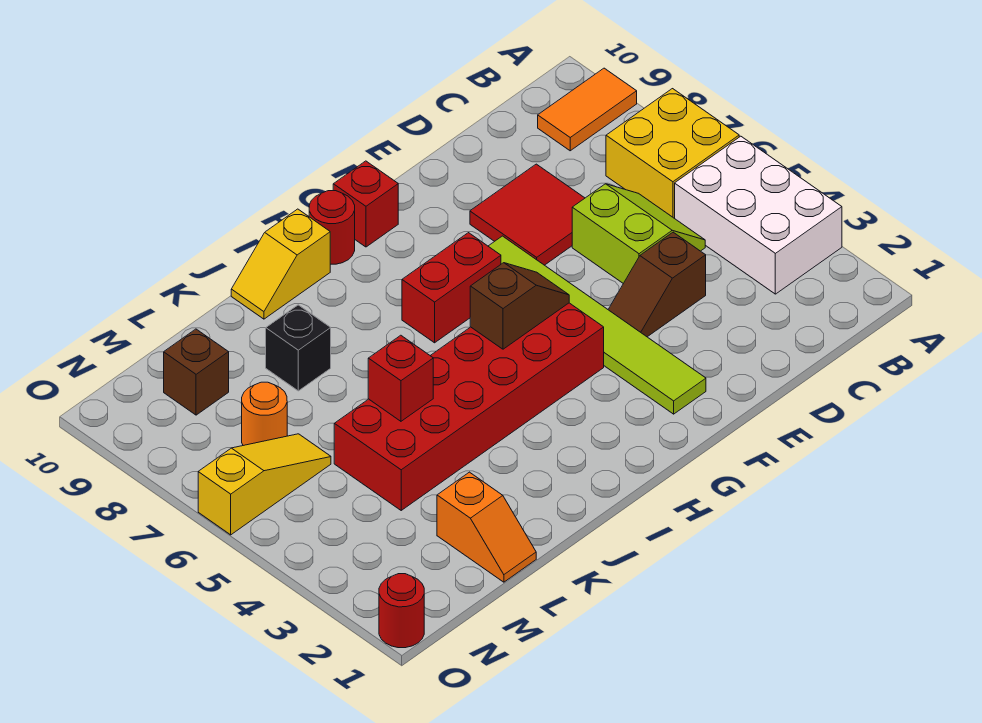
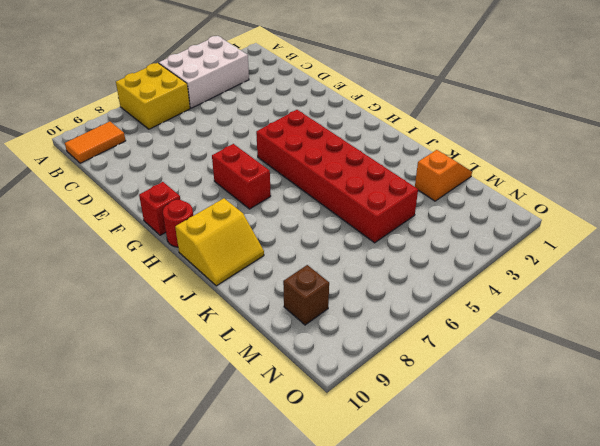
orange tile B9:B10 level 1 -> orange tile A9:B9 level 1
yellow slope I9:J10 level 1 top I -> yellow slope I10:J10 level 1 top I
none -> lime slope C5:D6 level 1 top D
none -> brown slope D4:E4 level 1 top D
none -> red tile D7:E8 level 1

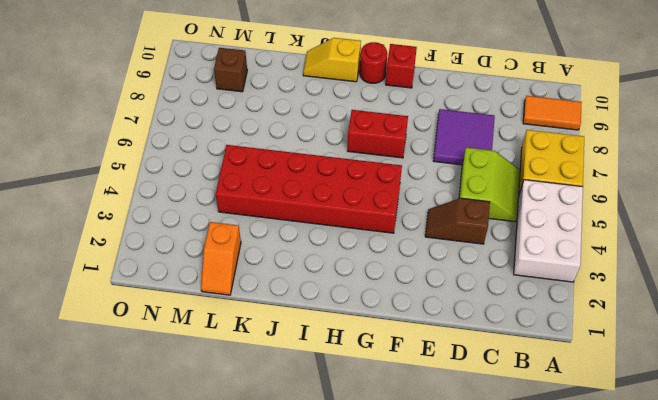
purple tile D7:E8 level 1 -> red tile D7:E8 level 1
none -> lime tile F2:F7 level 1
none -> black brick K8 level 1
none -> yellow slope M6:O6 level 1 top O

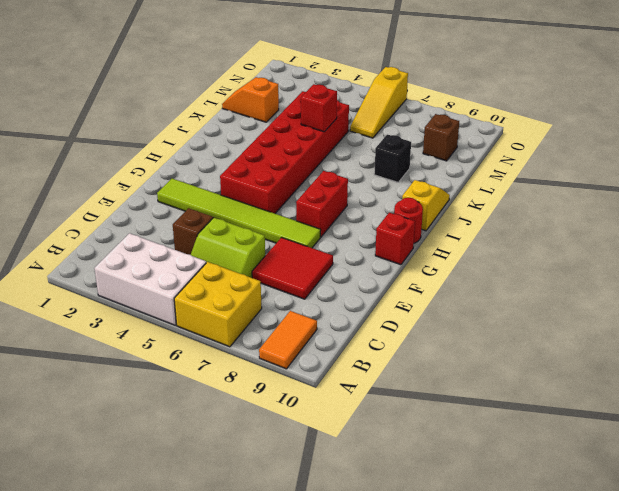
none -> orange round brick M7 level 1
none -> red round brick O1 level 1
none -> brown slope G5:H5 level 2 top H

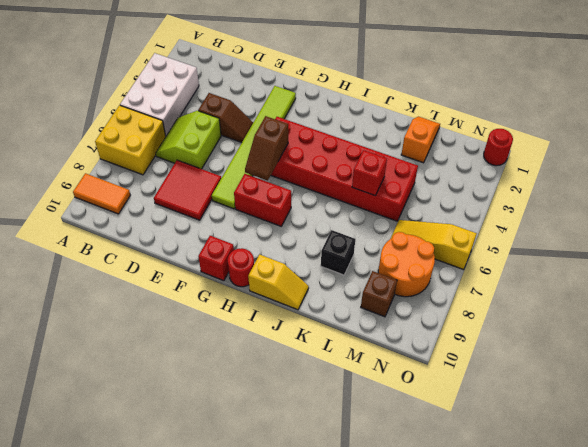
brown slope G5:G6 level 2 top 5 -> brown slope G5:H5 level 2 top H
orange round brick M7:N8 level 1 -> orange round brick M7 level 1

